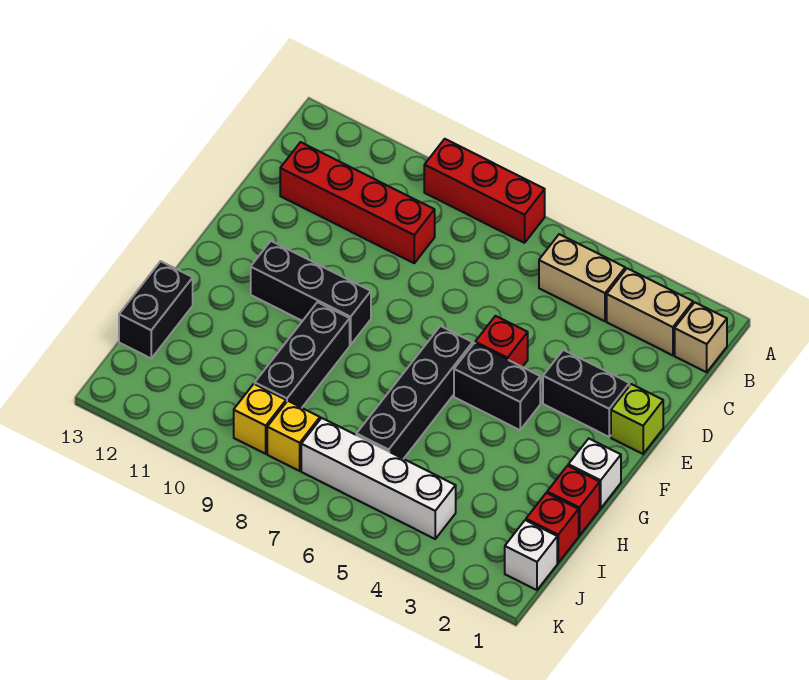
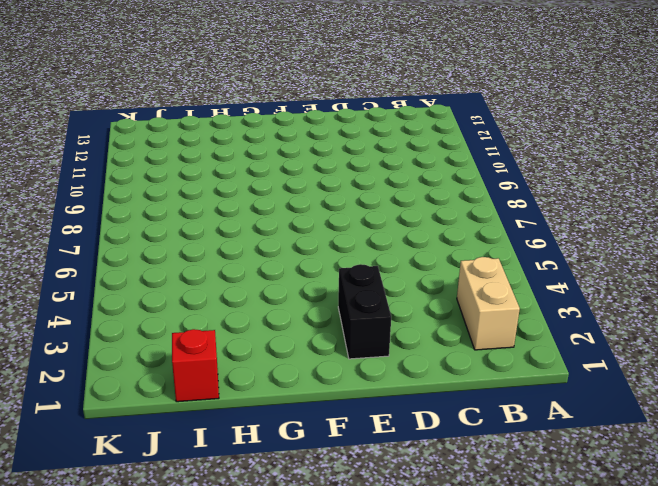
none -> red brick A7:A9 level 1
none -> tan brick B1 level 1
none -> tan brick B4:B5 level 1

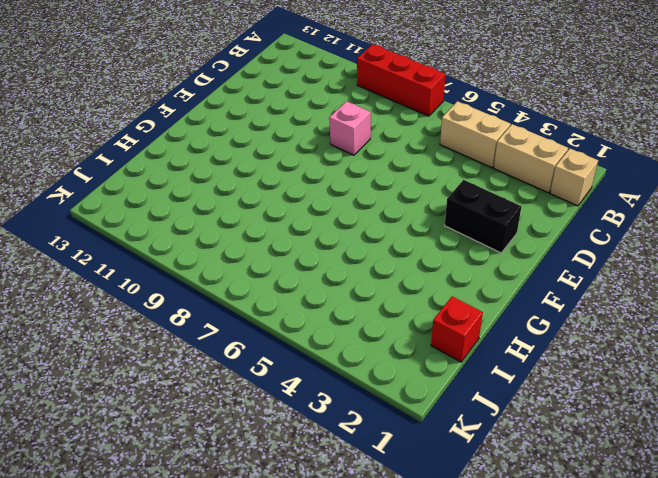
pink brick D8 level 1 -> none
none -> red brick C9:C12 level 1
none -> lime brick E1 level 1
none -> red brick E5 level 1

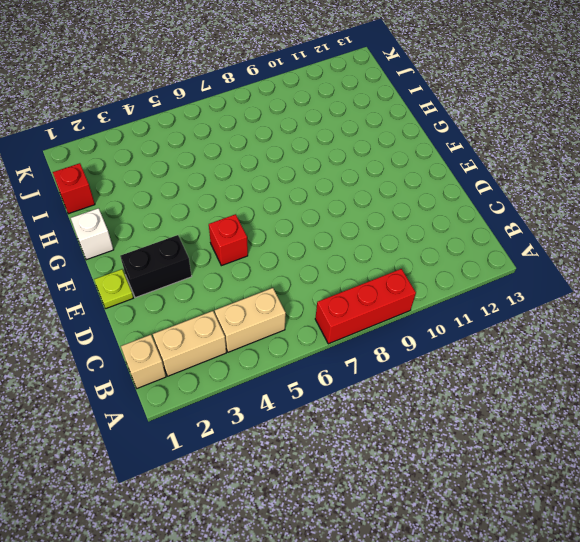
lime plate E1 level 1 -> lime brick E1 level 1
none -> red brick C9:C12 level 1
none -> black brick F4:F5 level 1
none -> black brick F6:I6 level 1

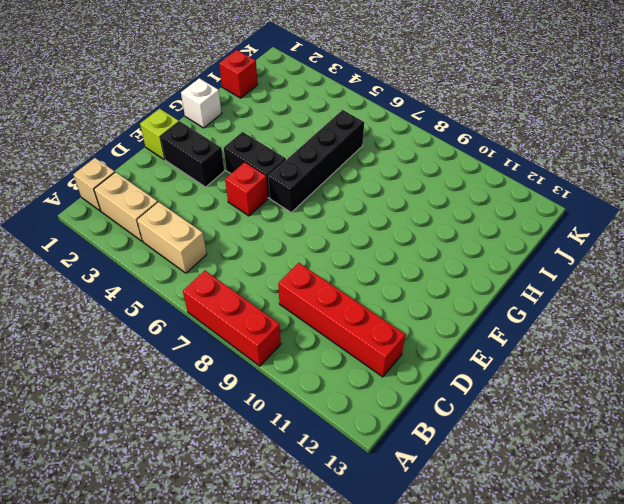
none -> black brick F9:F11 level 1
none -> black brick G9:I9 level 1
none -> red brick H1 level 1

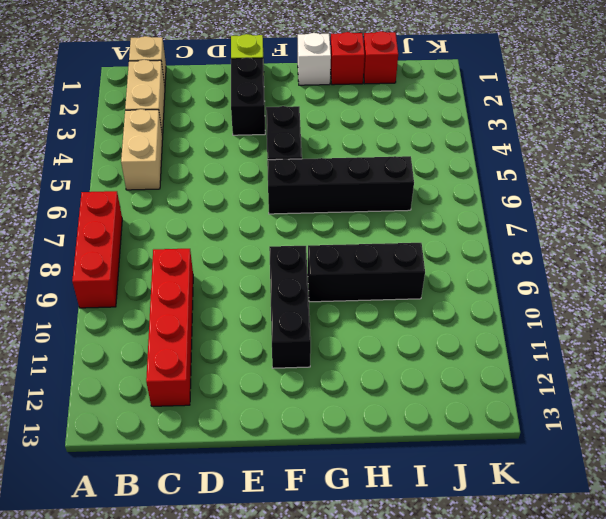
none -> red brick E5 level 1
none -> black brick H13:I13 level 1
none -> white brick J1 level 1

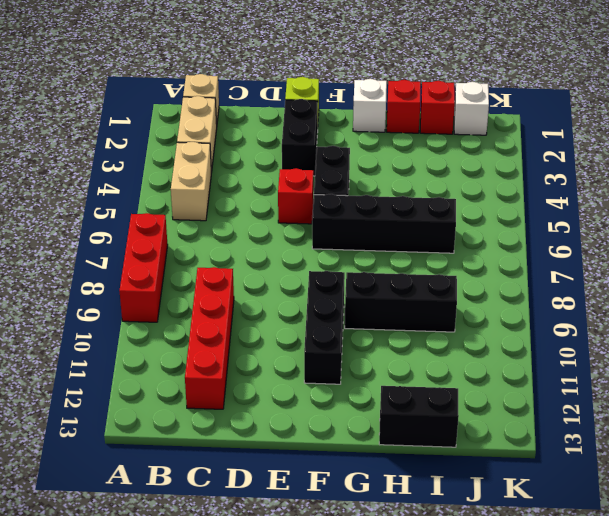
none -> white brick J4:J7 level 1
none -> yellow brick J8 level 1
none -> yellow brick J9 level 1

